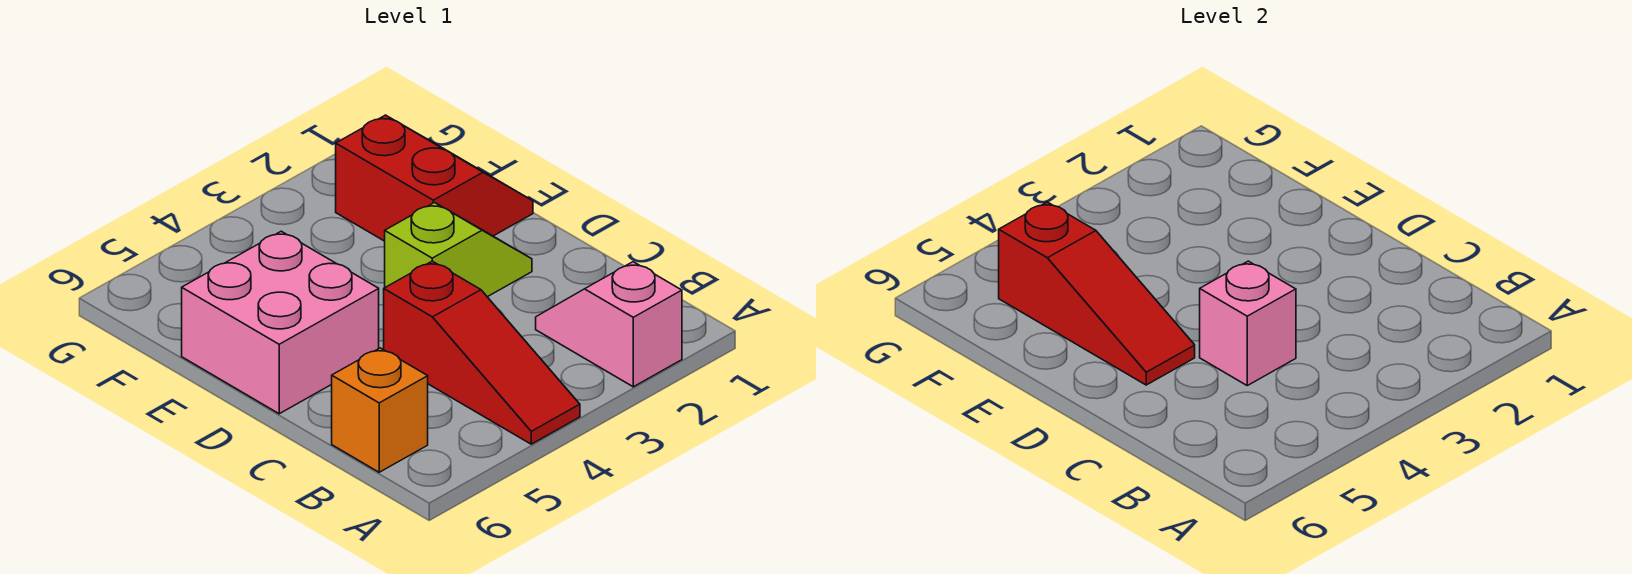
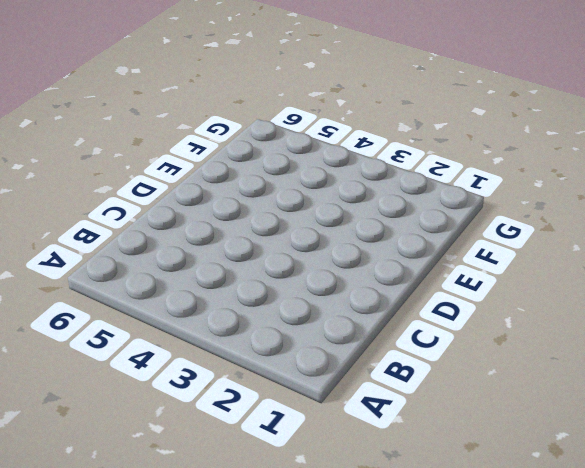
none -> pink slope A2:B2 level 1 top A
none -> red slope A4:C4 level 1 top C

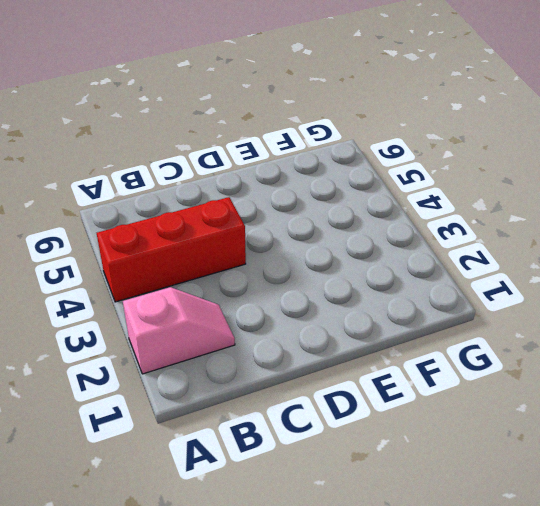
red brick A4:C4 level 1 -> red slope A4:C4 level 1 top C
none -> orange brick B6 level 1
none -> lime slope D2:D3 level 1 top 3

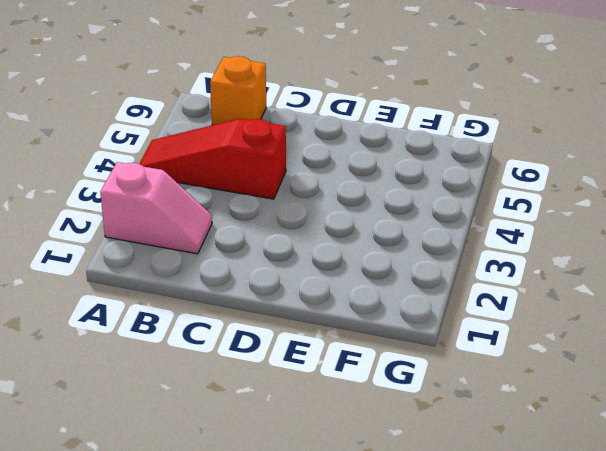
none -> lime slope D2:D3 level 1 top 3
none -> pink brick D5:E6 level 1

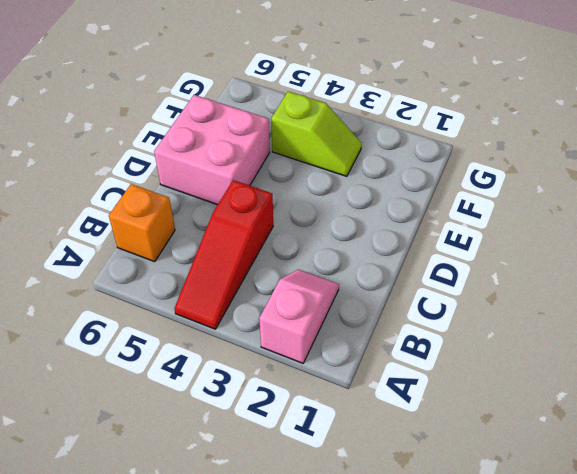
lime slope F3:F4 level 1 top 4 -> lime slope D2:D3 level 1 top 3
none -> red slope E1:F2 level 1 top 2
none -> pink brick C4 level 2

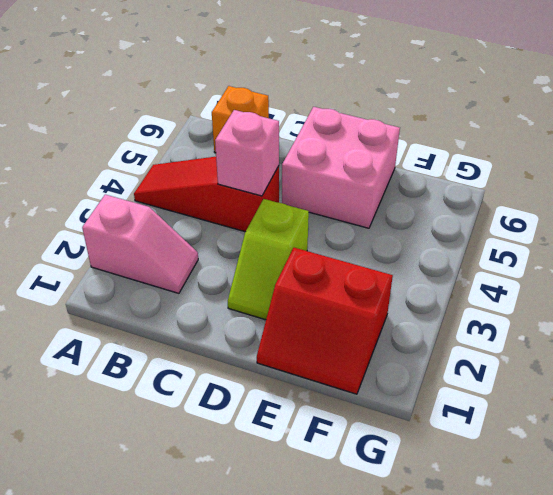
none -> red slope D5:F5 level 2 top F

